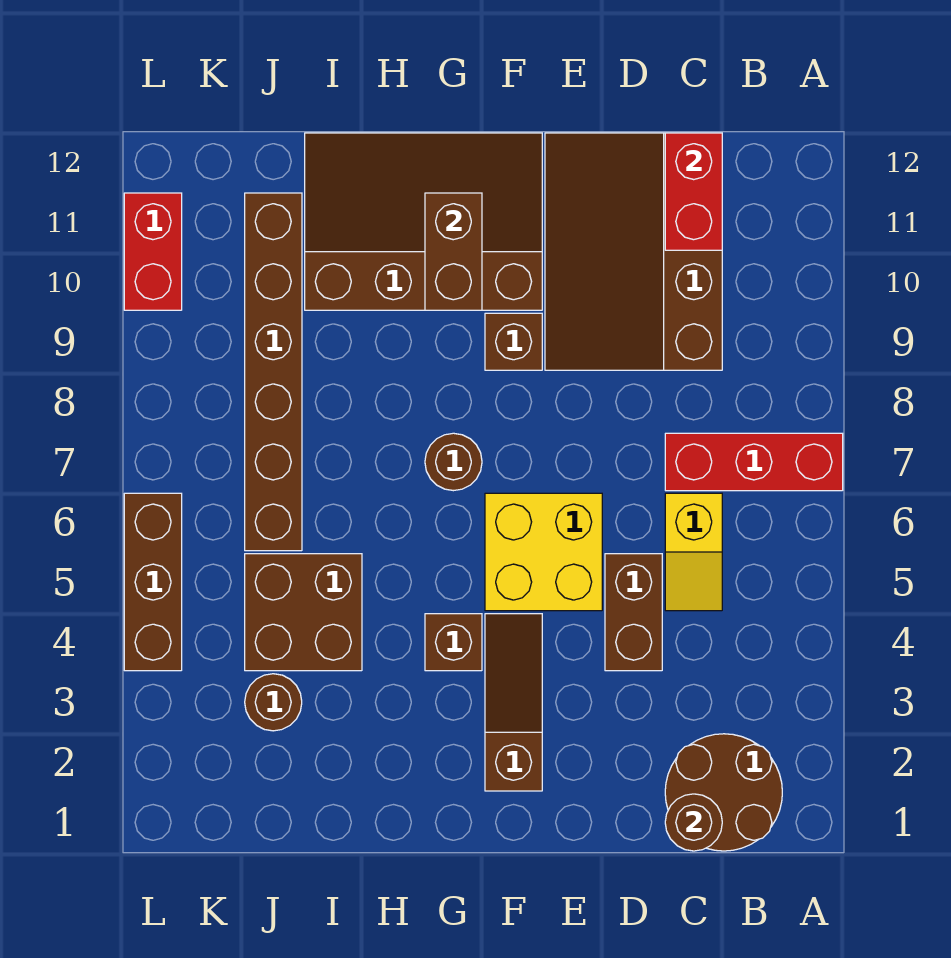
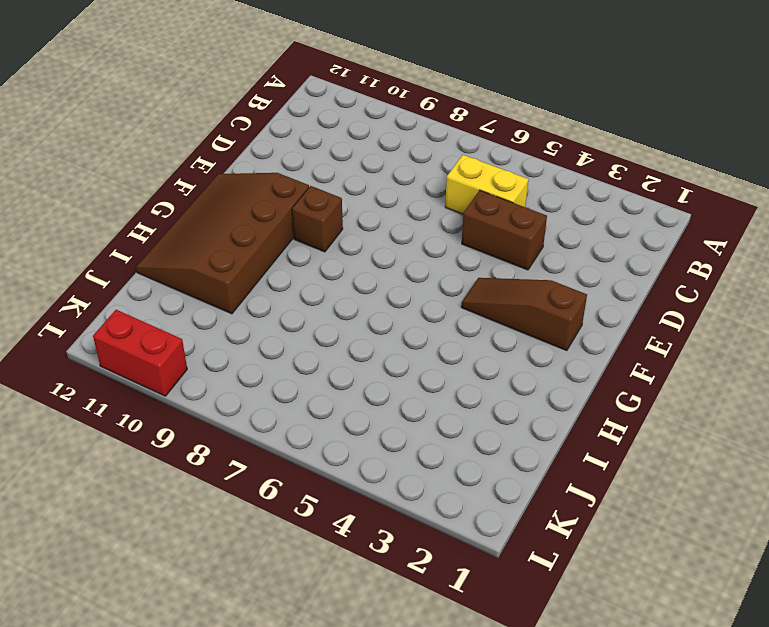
yellow brick C5:C6 level 1 -> yellow slope C5:C6 level 1 top 6
none -> red brick A7:C7 level 1
none -> brown round brick B1:C2 level 1
none -> brown slope C9:E12 level 1 top C

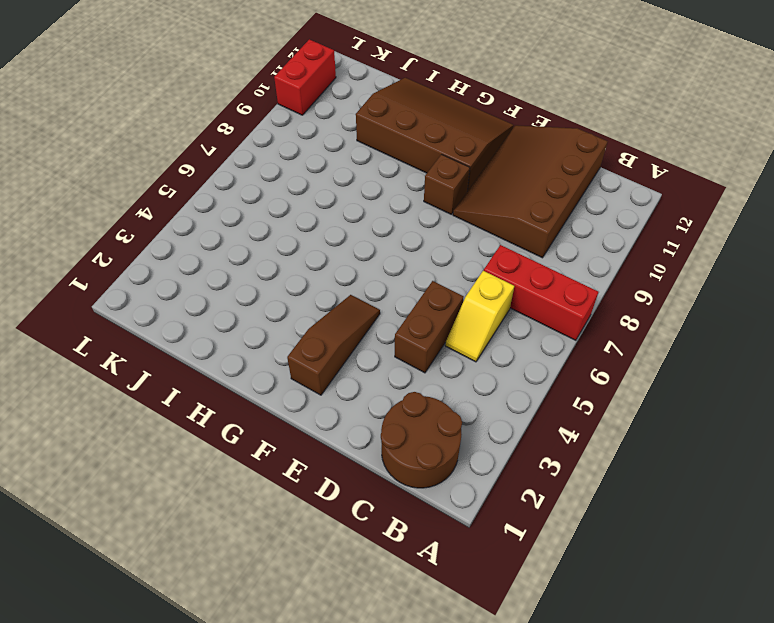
none -> yellow brick E5:F6 level 1
none -> brown brick G4 level 1
none -> brown round brick G7 level 1

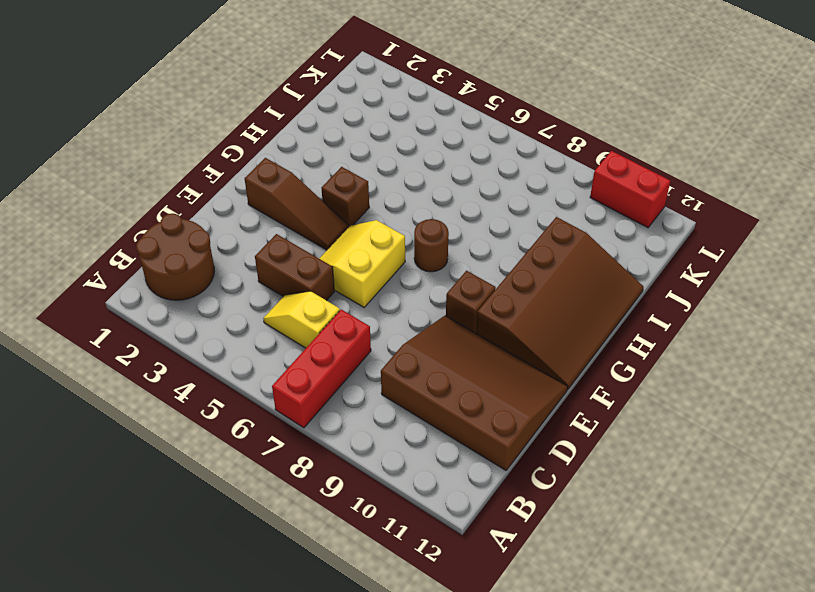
yellow slope E5:F6 level 1 top 6 -> yellow brick E5:F6 level 1
none -> brown brick I4:J5 level 1
none -> brown round brick J3 level 1
none -> brown brick J6:J11 level 1

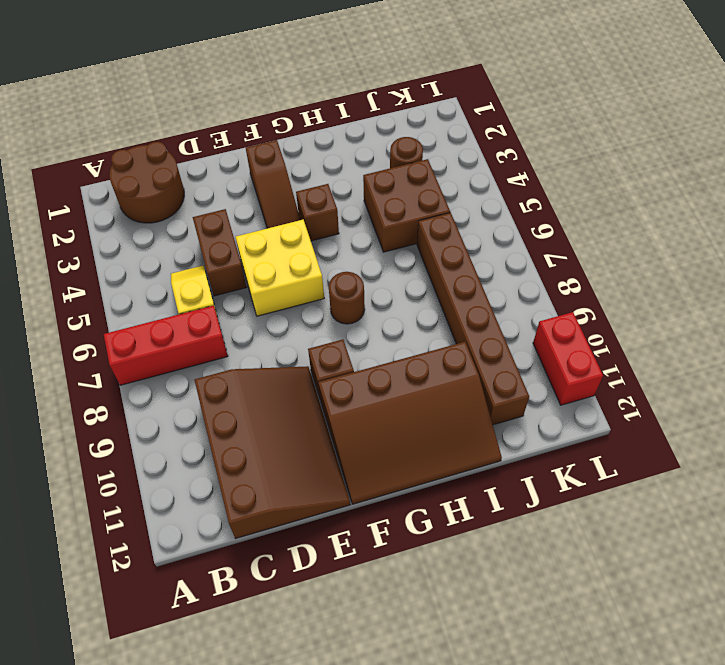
none -> brown brick L4:L6 level 1
none -> brown round brick C1 level 2
none -> red brick C11:C12 level 2

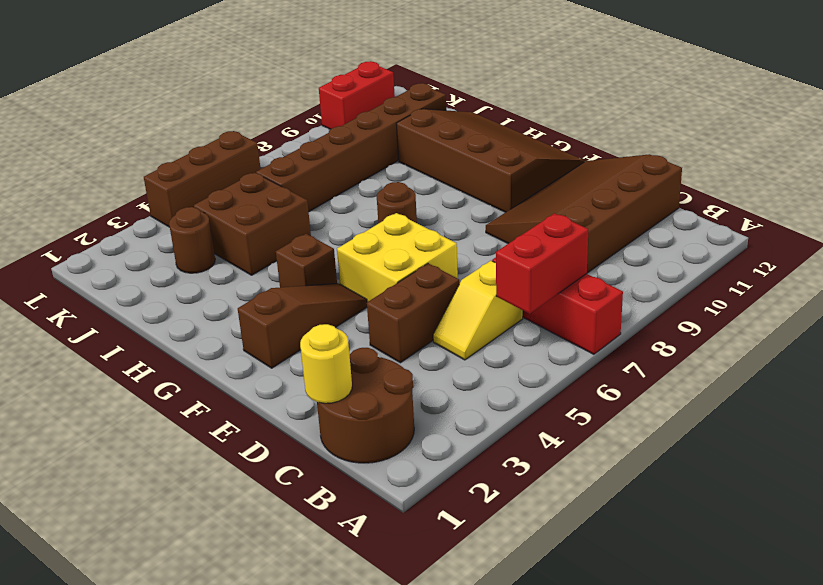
red brick B6:B7 level 2 -> red brick C11:C12 level 2
yellow round brick C1 level 2 -> brown round brick C1 level 2
none -> brown brick F9 level 1
none -> brown brick G10:G11 level 2

